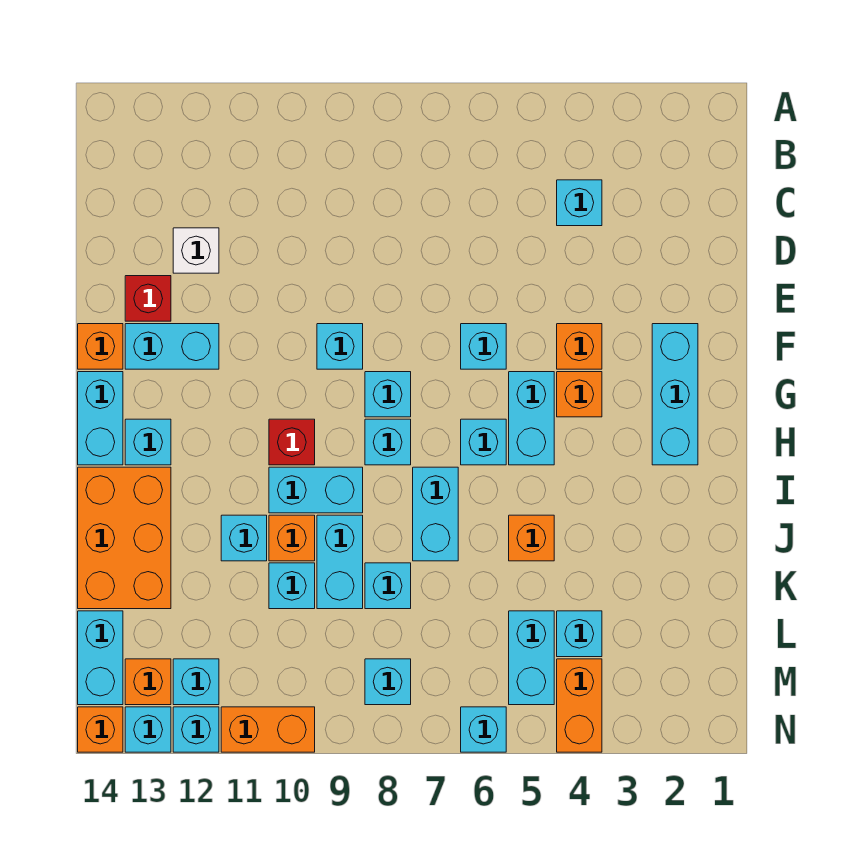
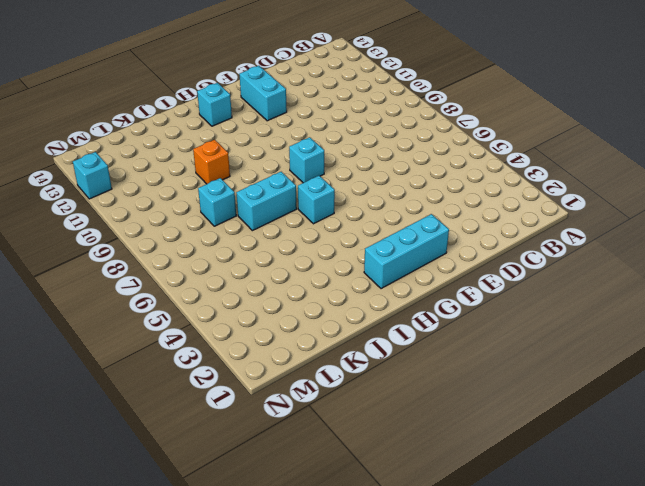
none -> cyan brick C4 level 1
none -> white brick D12 level 1
none -> red brick E13 level 1
none -> orange brick F4 level 1

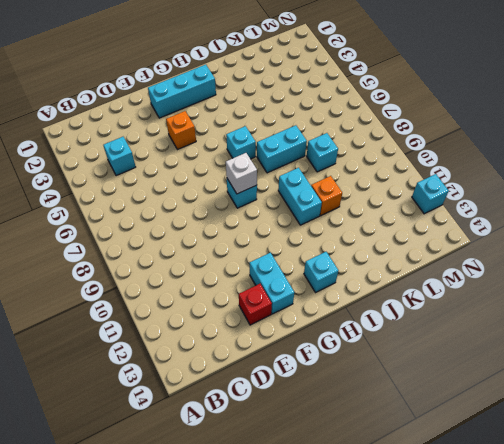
white brick G8 level 2 -> white brick D12 level 1
none -> cyan brick F6 level 1
none -> cyan brick F9 level 1
none -> orange brick F14 level 1
none -> orange brick G4 level 1

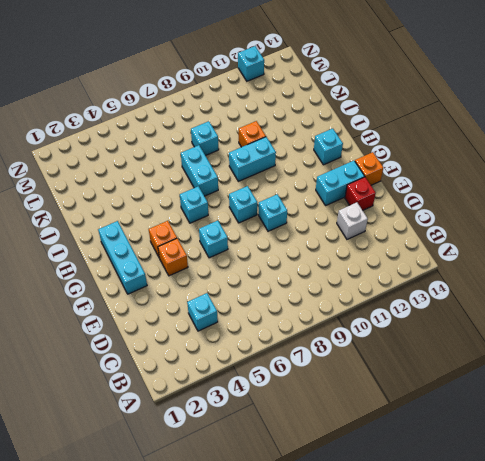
none -> cyan brick G5:H5 level 1
none -> cyan brick G14:H14 level 1
none -> cyan brick H8 level 1
none -> red brick H10 level 1

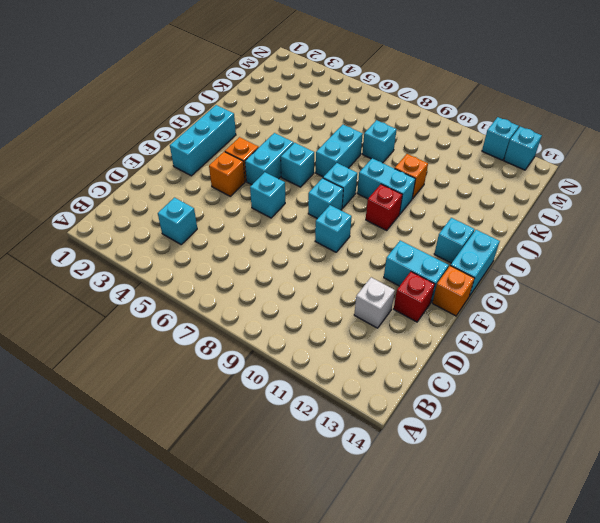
none -> orange brick I13:K14 level 1
none -> orange brick J5 level 1
none -> cyan brick J9:K9 level 1
none -> cyan brick J11 level 1

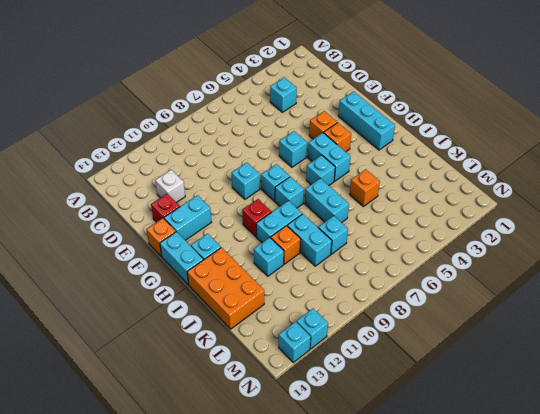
none -> cyan brick K10 level 1
none -> cyan brick L4 level 1
none -> cyan brick L5:M5 level 1
none -> cyan brick L14:M14 level 1

